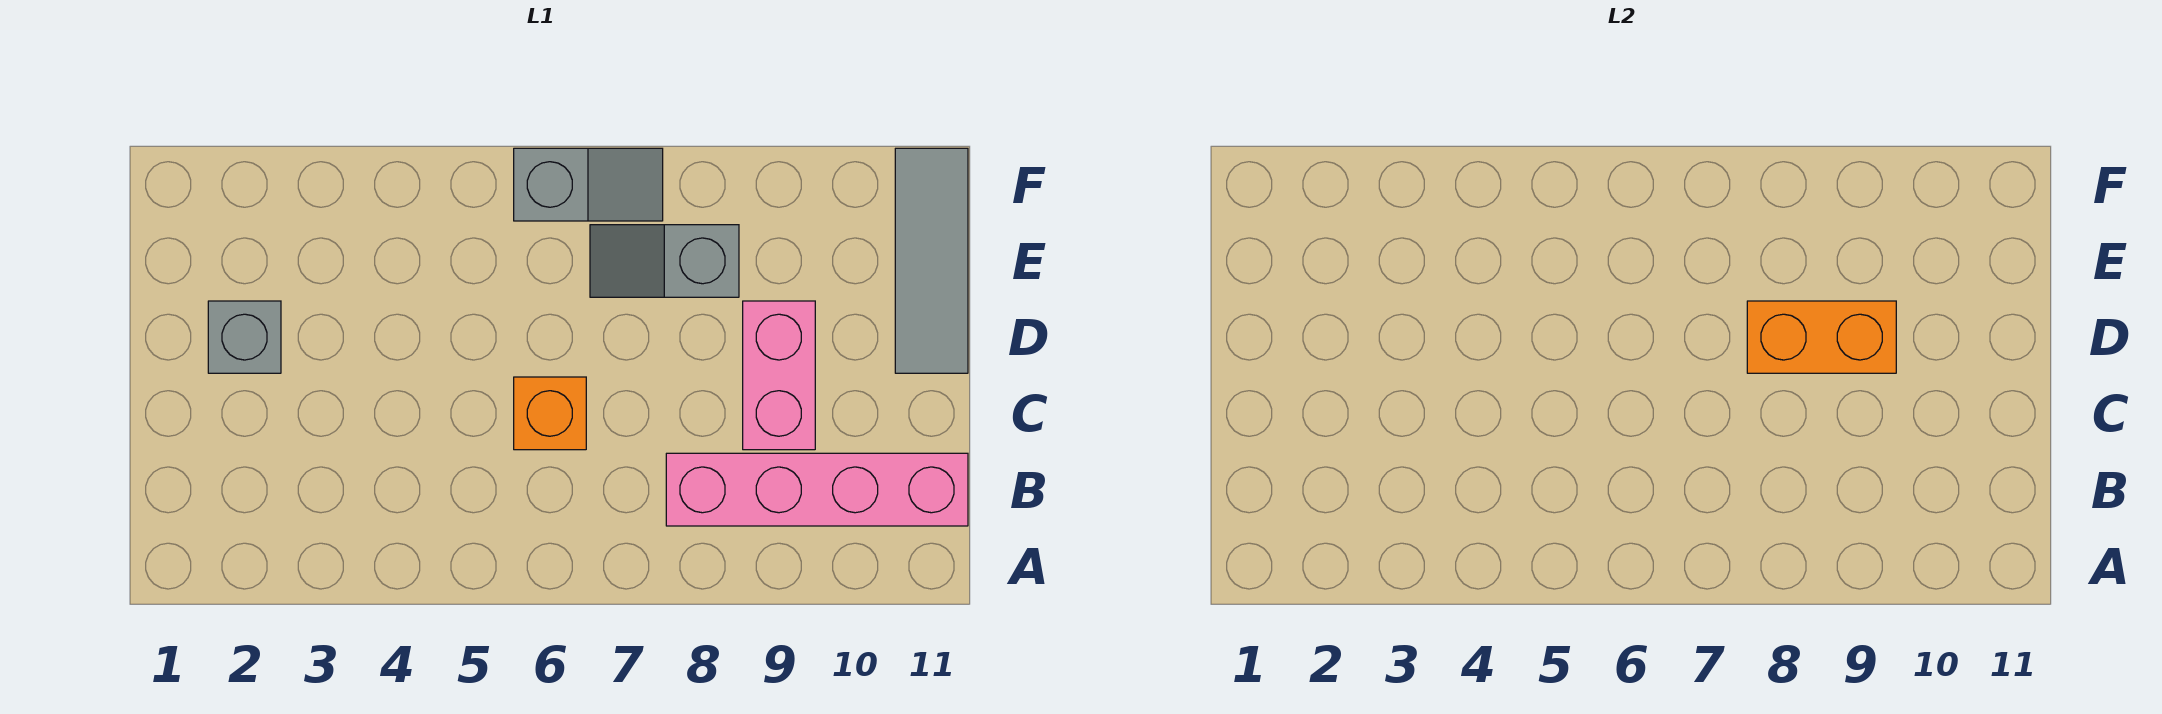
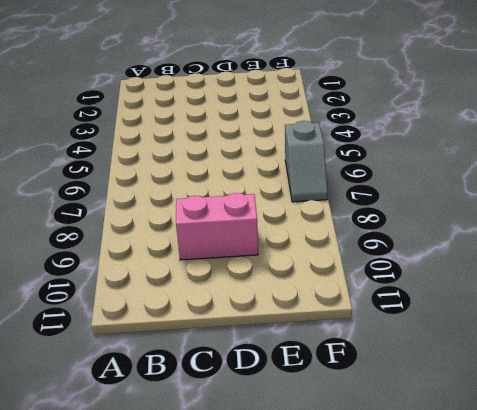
none -> pink brick B8:B11 level 1
none -> orange brick C6 level 1

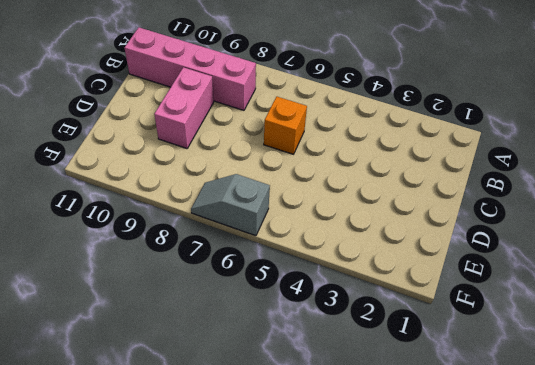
none -> grey brick D2 level 1
none -> grey tile D11:F11 level 1

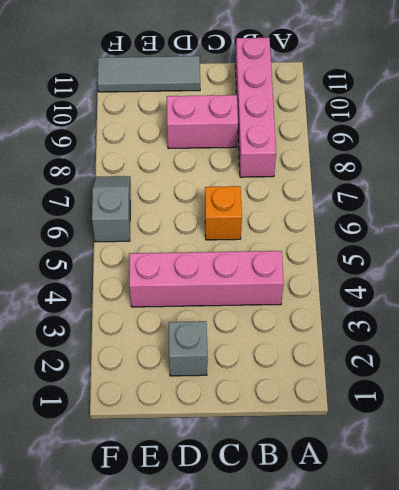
pink brick B4:E4 level 1 -> none
none -> grey slope E7:E8 level 1 top 8
none -> orange brick D8:D9 level 2

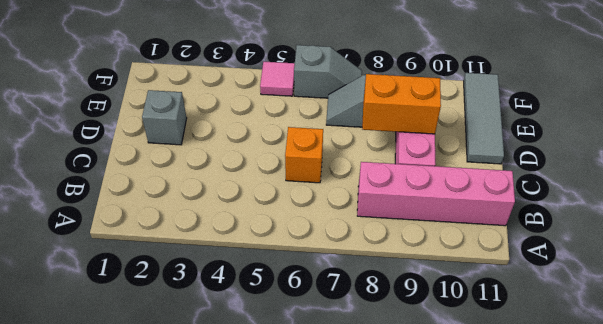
pink tile F5 level 1 -> none

